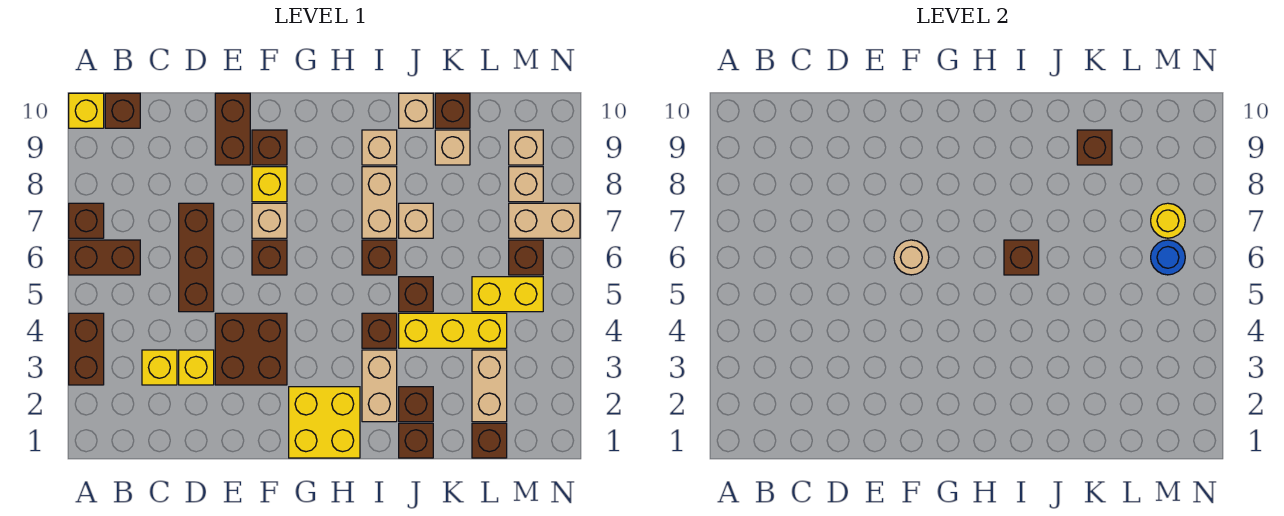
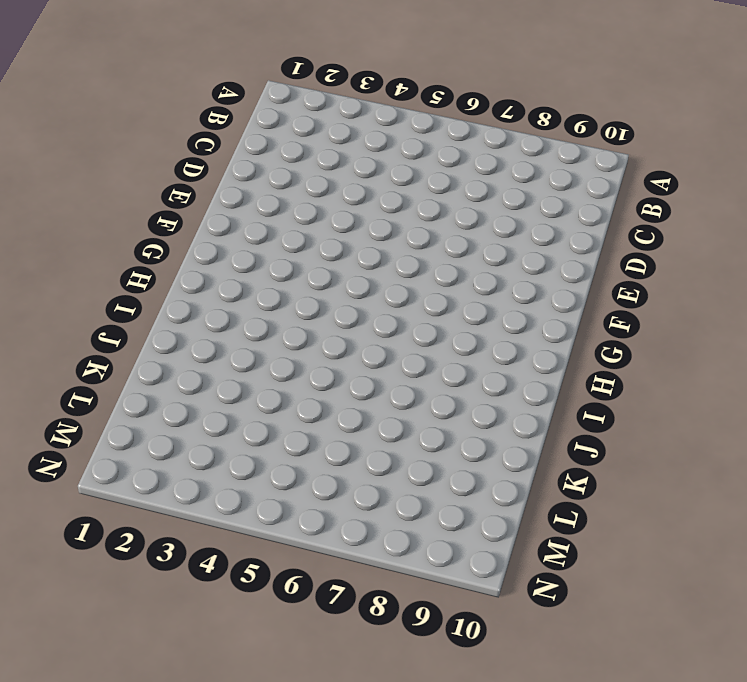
none -> brown brick A3:A4 level 1
none -> brown brick A6:B6 level 1
none -> brown brick A7 level 1
none -> yellow brick A10 level 1

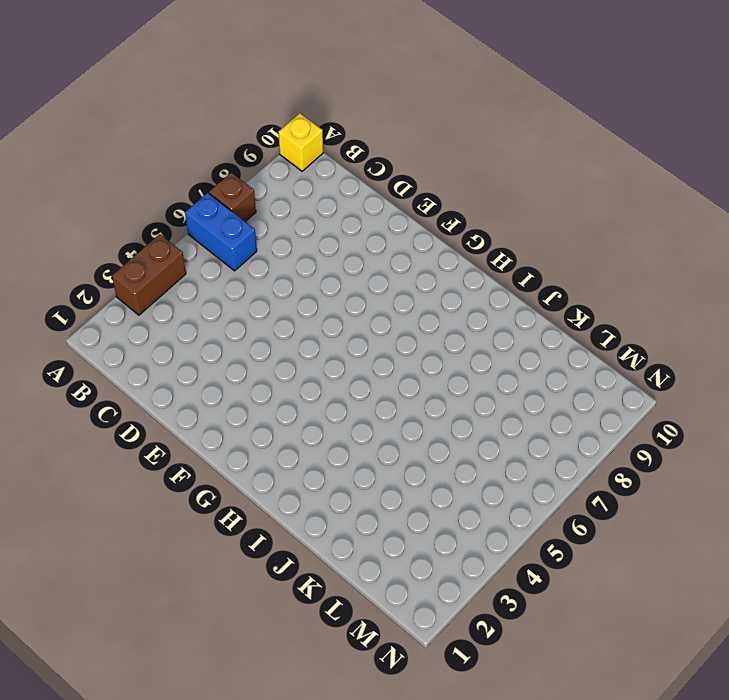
blue brick A6:B6 level 1 -> brown brick A6:B6 level 1
none -> brown brick B10 level 1
none -> yellow brick C3 level 1
none -> yellow brick D3 level 1
none -> brown brick D5:D7 level 1

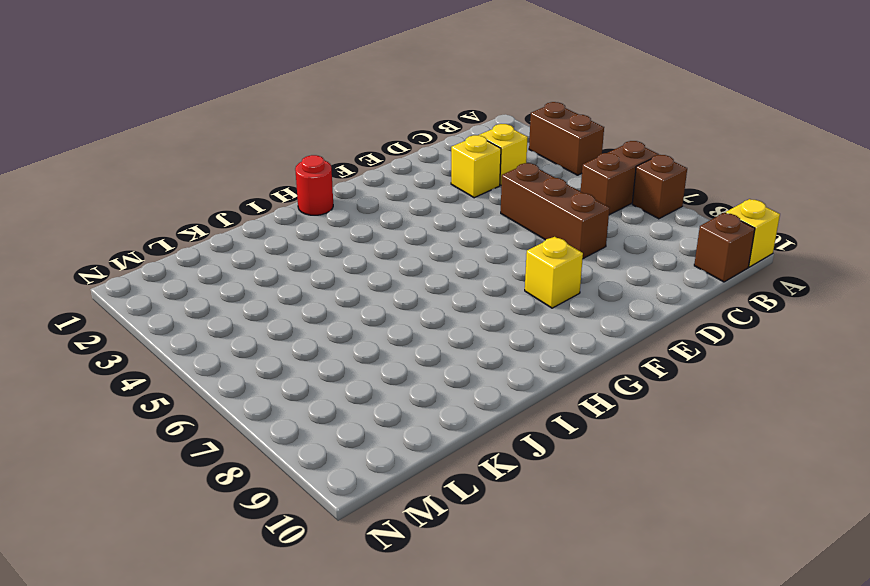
red round brick H1 level 1 -> yellow brick G1:H2 level 1
none -> brown brick E3:F4 level 1
none -> brown brick E9:E10 level 1
none -> brown brick F6 level 1
none -> tan brick F7 level 1

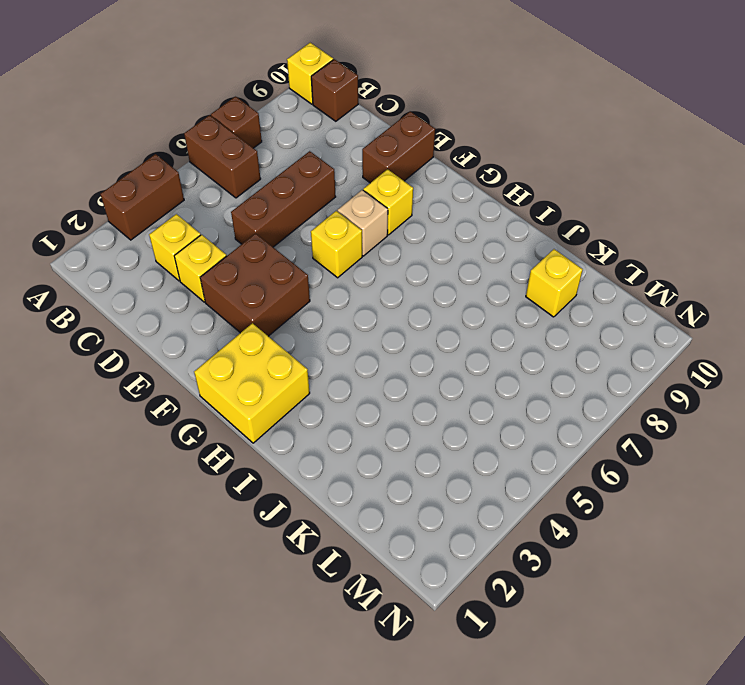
yellow brick F6 level 1 -> brown brick F6 level 1
yellow brick K9 level 1 -> tan brick K9 level 1
none -> brown brick F9 level 1
none -> tan brick I2:I3 level 1
none -> brown brick I4 level 1
none -> brown brick I6 level 1

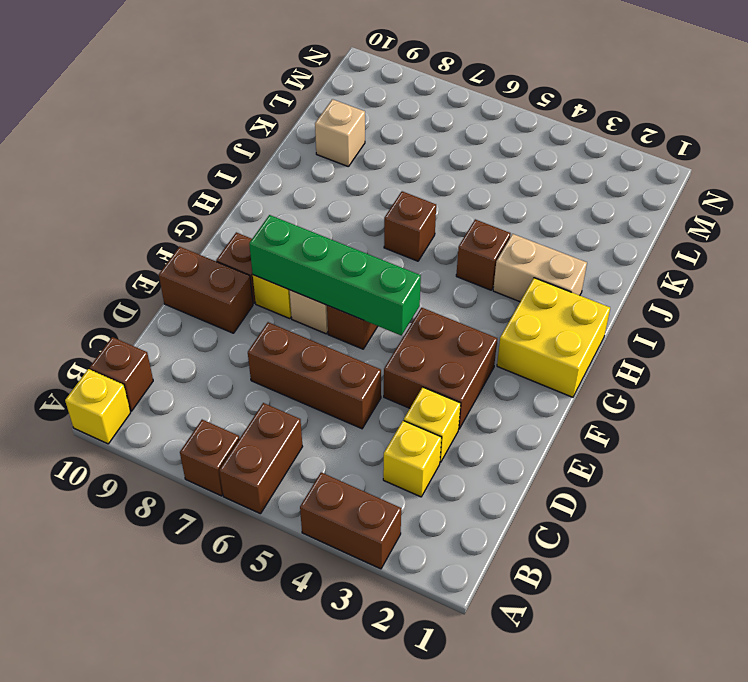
green brick F5:F8 level 2 -> tan round brick F6 level 2
none -> tan brick I7:I8 level 1
none -> tan brick I9 level 1
none -> brown brick J1 level 1
none -> brown brick J2 level 1

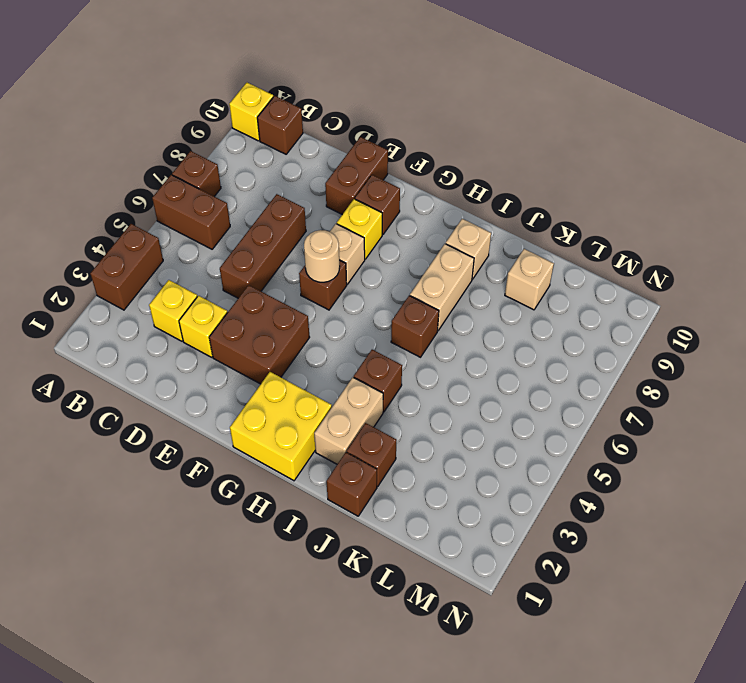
none -> yellow brick J4:L4 level 1
none -> brown brick J5 level 1
none -> tan brick J7 level 1
none -> tan brick J10 level 1

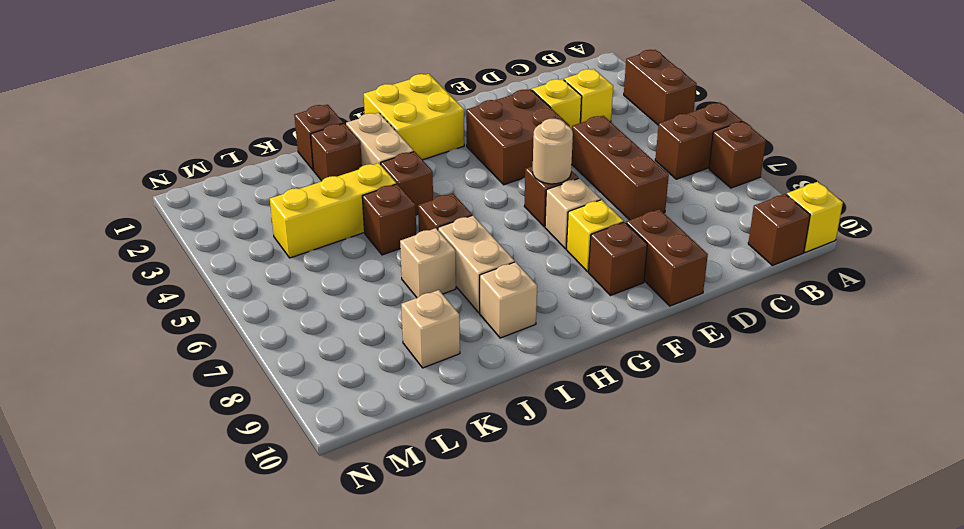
none -> tan brick J10 level 1
none -> brown brick K10 level 1
none -> brown brick L1 level 1
none -> tan brick L2:L3 level 1

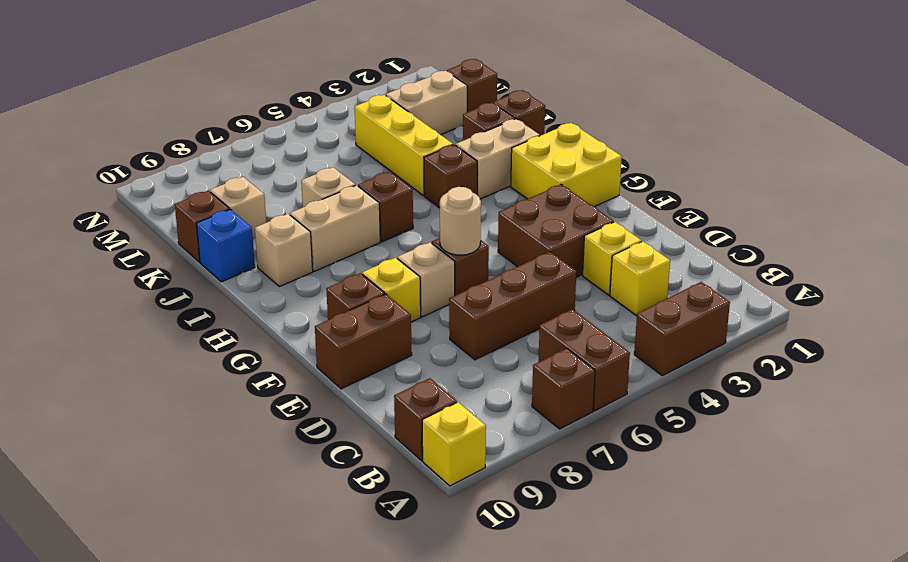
blue brick J10 level 1 -> tan brick J10 level 1
none -> brown brick J5 level 1
none -> yellow brick L5:M5 level 1
none -> brown brick M6 level 1
none -> tan brick M7:N7 level 1

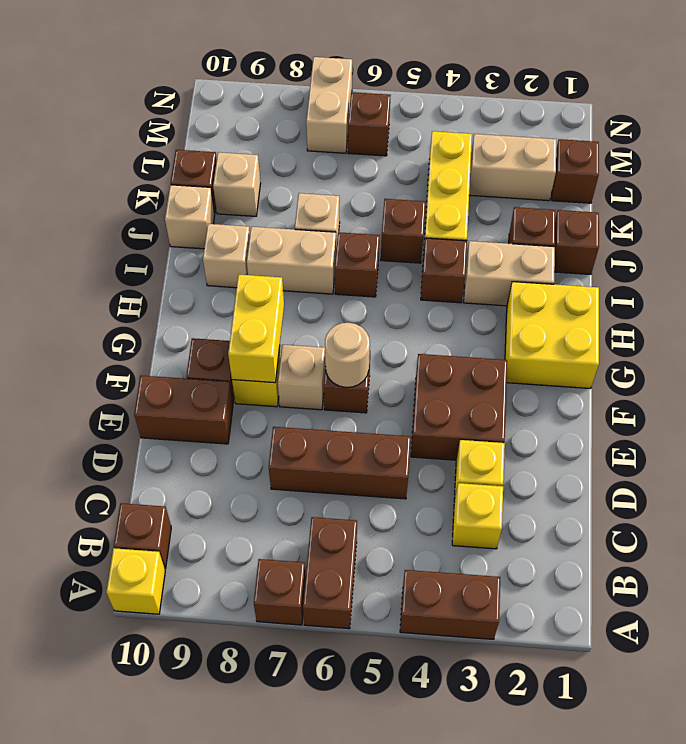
yellow brick F8:G8 level 2 -> yellow brick L5:M5 level 1
none -> tan brick M8 level 1
none -> tan brick M9 level 1
none -> brown brick I6 level 2
none -> brown brick K9 level 2

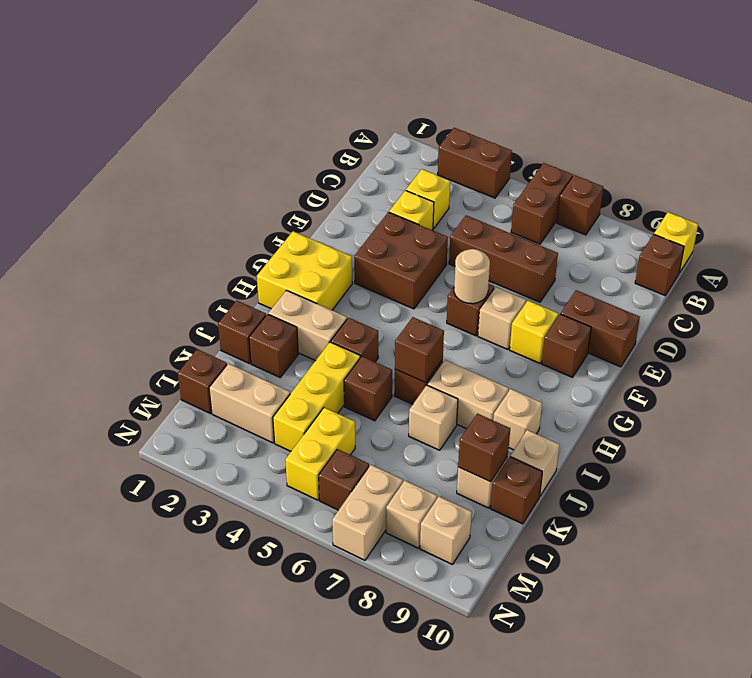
none -> blue round brick M6 level 2
none -> yellow round brick M7 level 2

